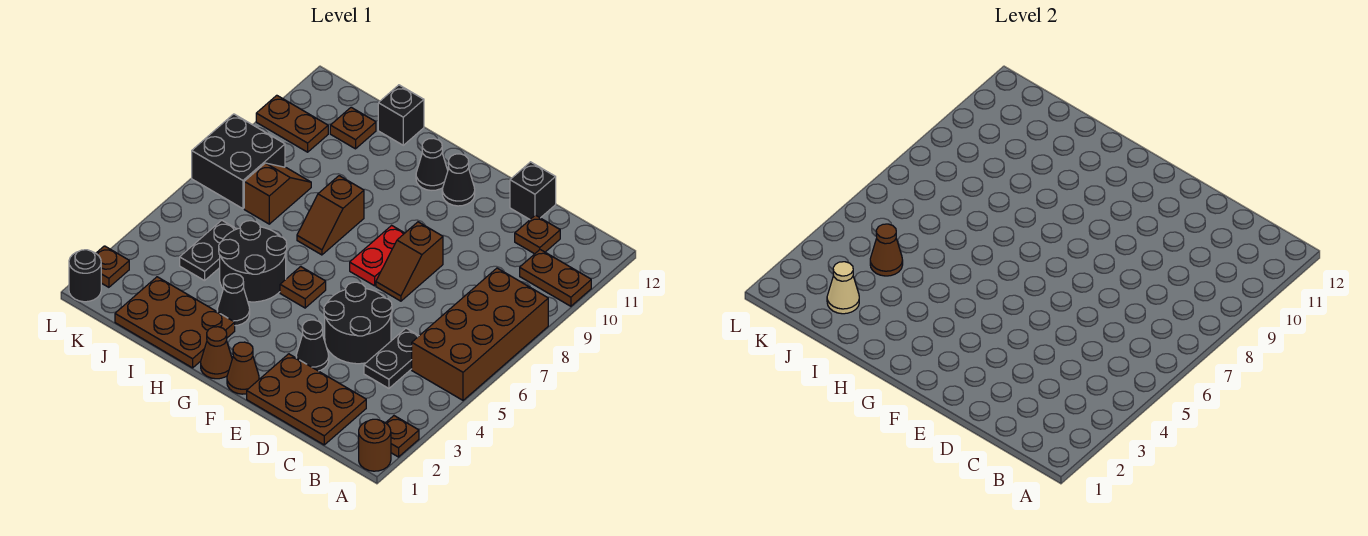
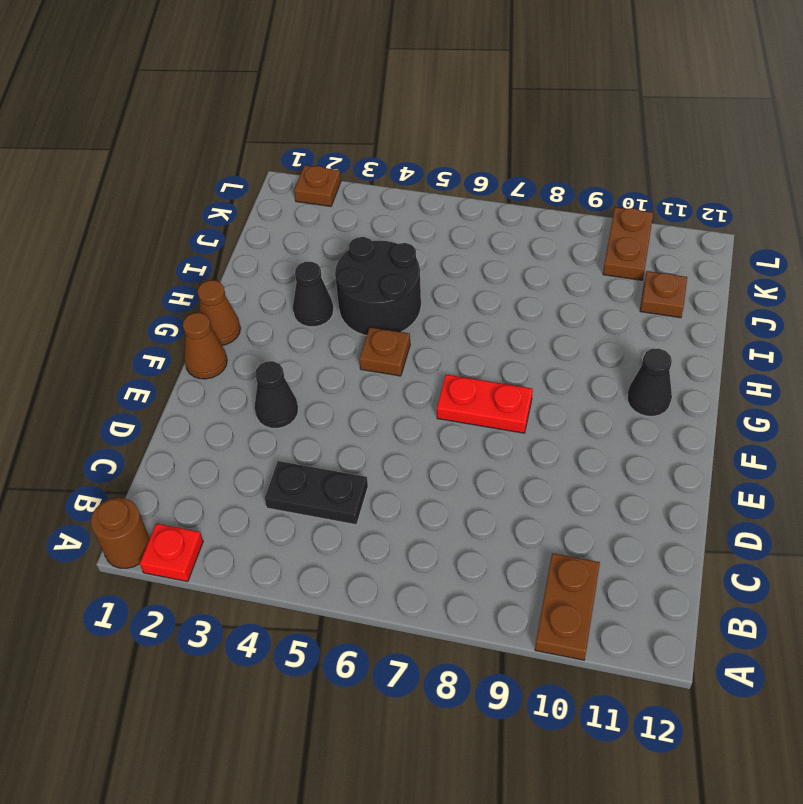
red plate A2 level 1 -> brown plate A2 level 1
none -> brown brick A5:B8 level 1
none -> brown plate C1:E2 level 1
none -> brown plate C11 level 1
none -> black round brick D4:E5 level 1

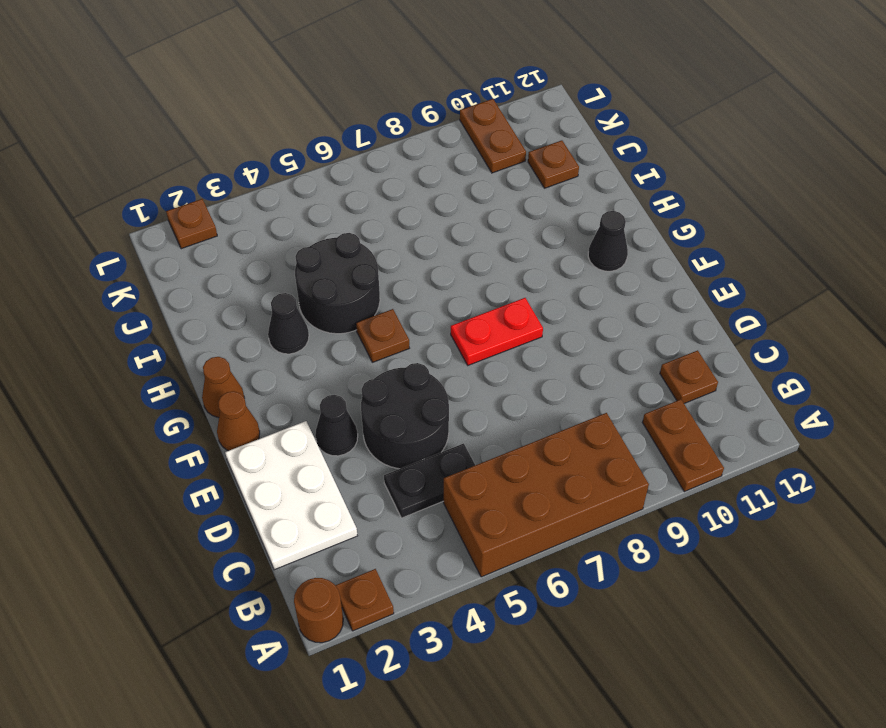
white plate C1:E2 level 1 -> brown plate C1:E2 level 1
none -> black brick D12 level 1
none -> brown slope E7:E8 level 1 top 8
none -> black cone F11 level 1
none -> brown plate H1:J2 level 1

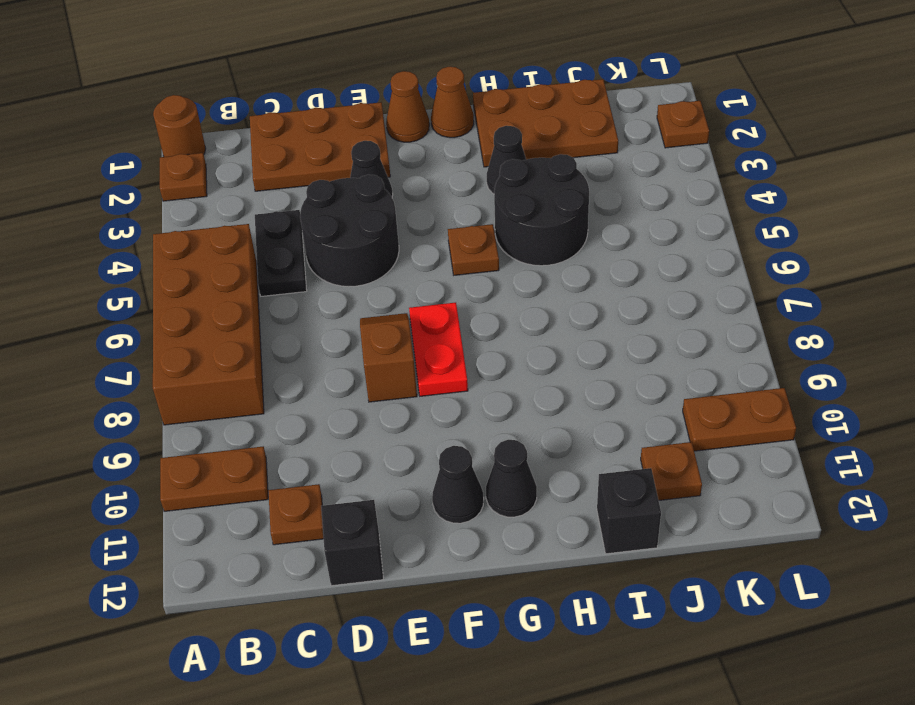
none -> brown slope H7:H8 level 1 top 8
none -> black plate J4:J5 level 1
none -> brown slope J7:J8 level 1 top 7
none -> black brick K7:L8 level 1

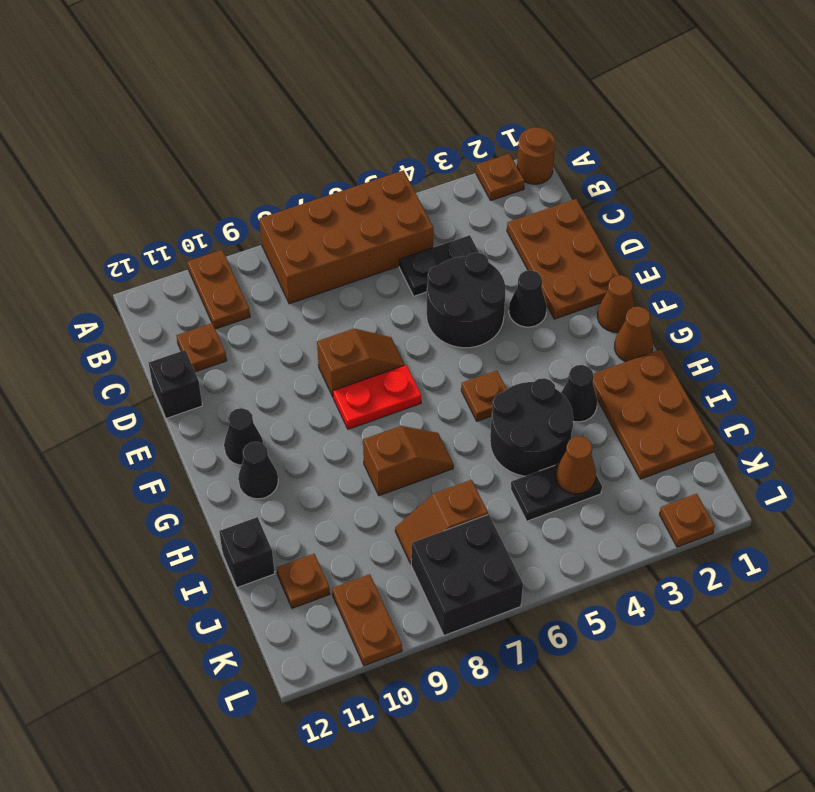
none -> black round brick L1 level 1
none -> tan cone J2 level 2

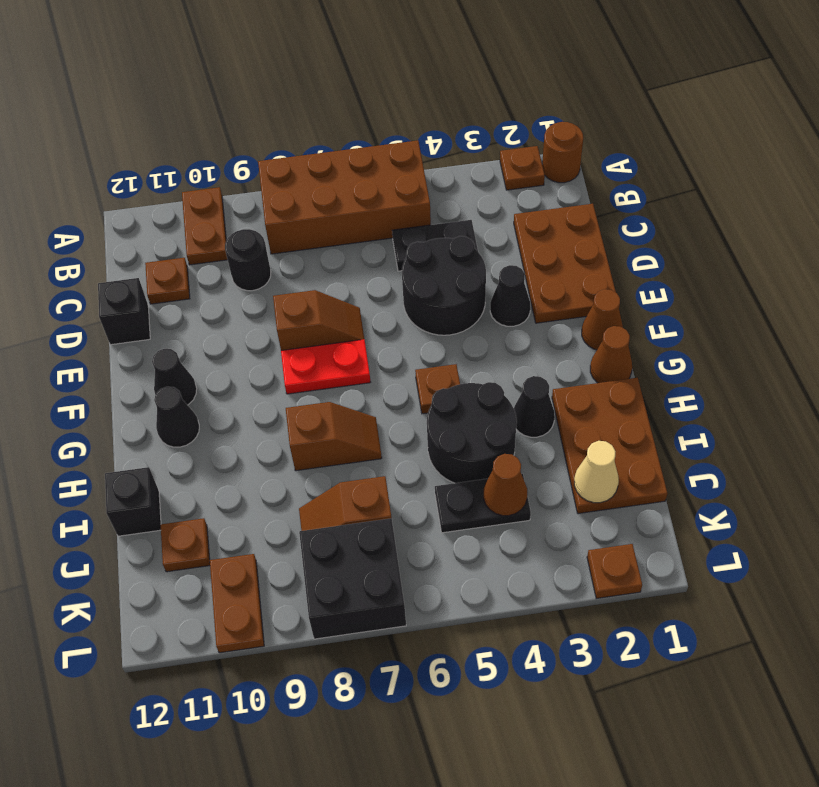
black round brick C9 level 1 -> black round brick L1 level 1

